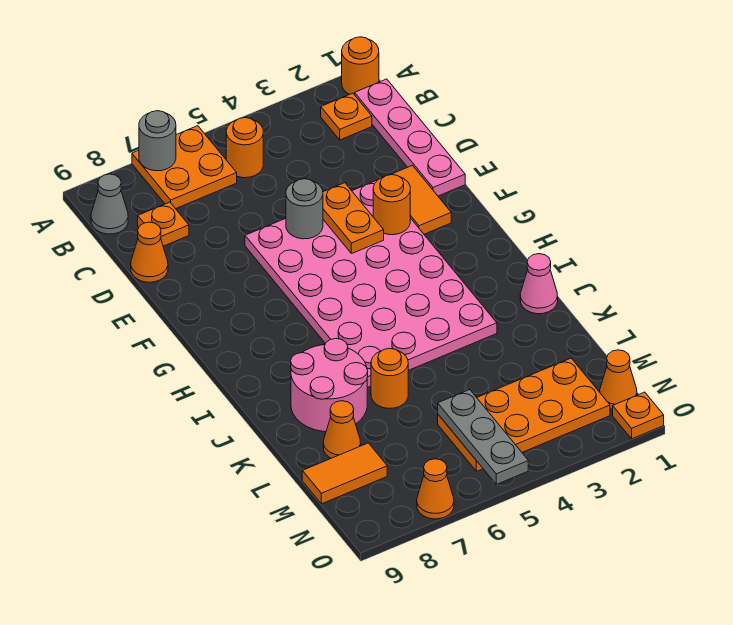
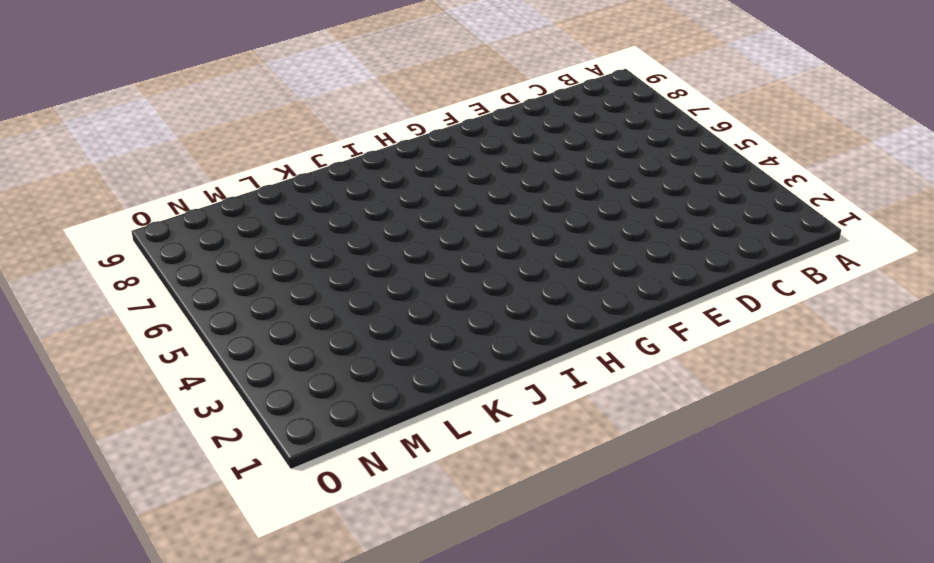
none -> orange round brick A1 level 1
none -> orange plate A6:B7 level 1
none -> pink plate B1:E1 level 1

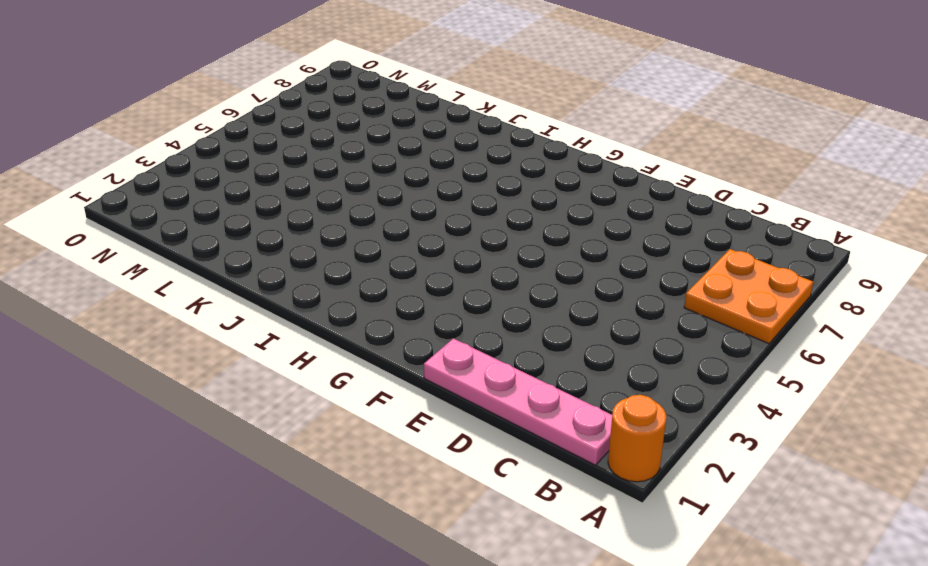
none -> orange plate B2 level 1
none -> orange round brick B5 level 1
none -> grey cone B9 level 1

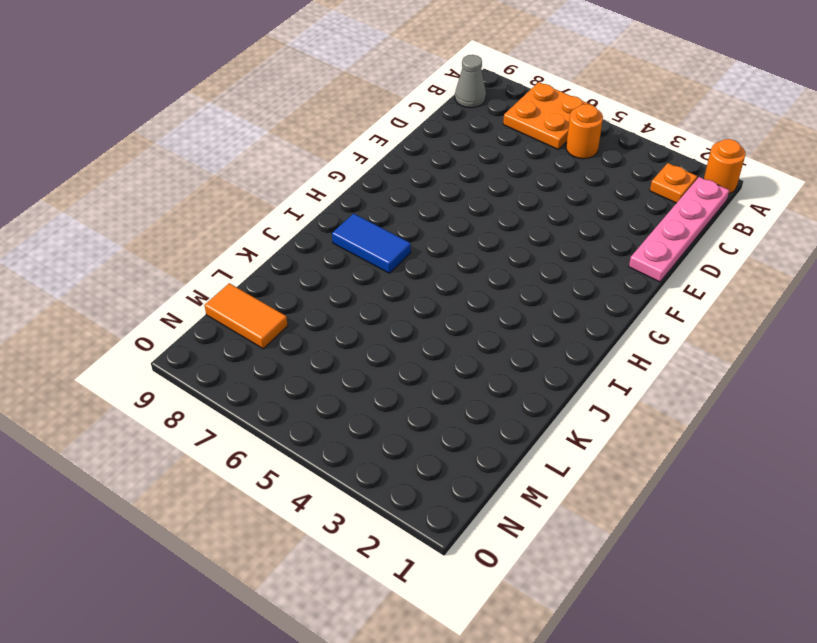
blue tile I7:I8 level 1 -> none
none -> orange plate C8 level 1
none -> orange cone D9 level 1
none -> orange tile E2:F2 level 1

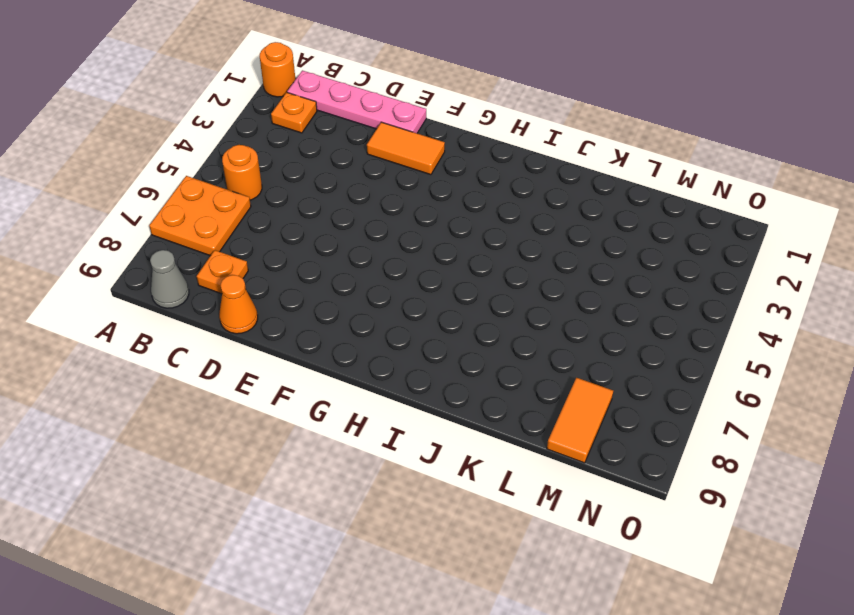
none -> pink plate E3:J6 level 1
none -> pink cone J1 level 1
none -> pink round brick J7:K8 level 1

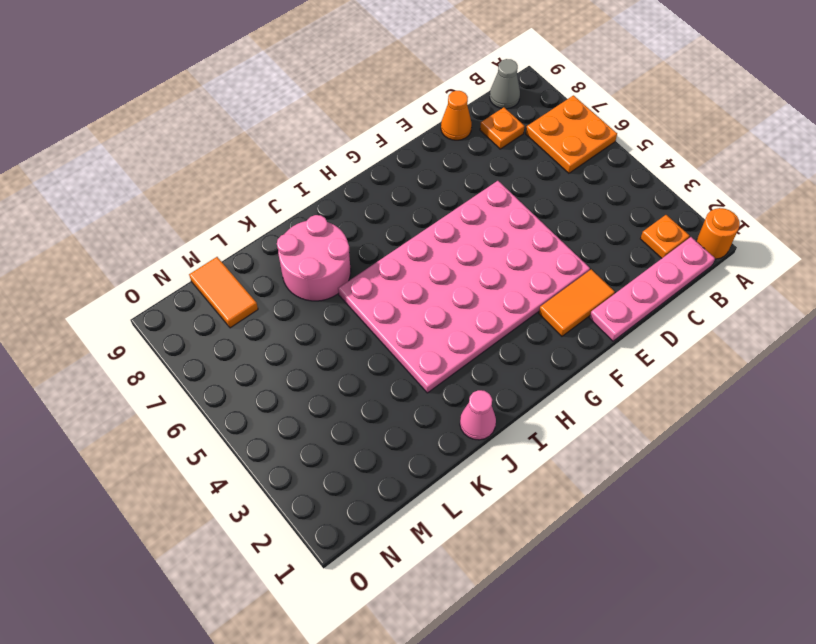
none -> orange round brick B5 level 1
none -> orange round brick K6 level 1
none -> orange cone L8 level 1

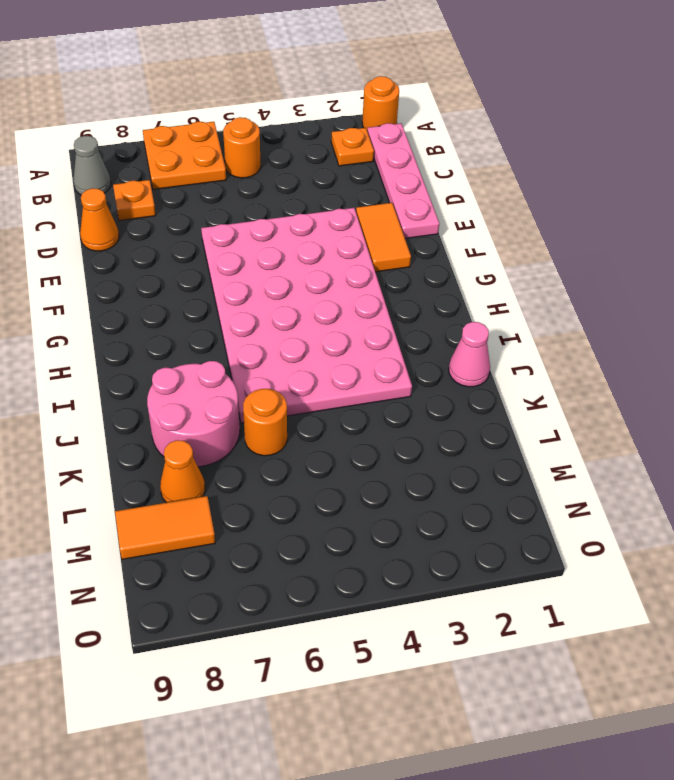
none -> orange plate M2:N5 level 1
none -> orange cone N1 level 1
none -> orange plate O1 level 1

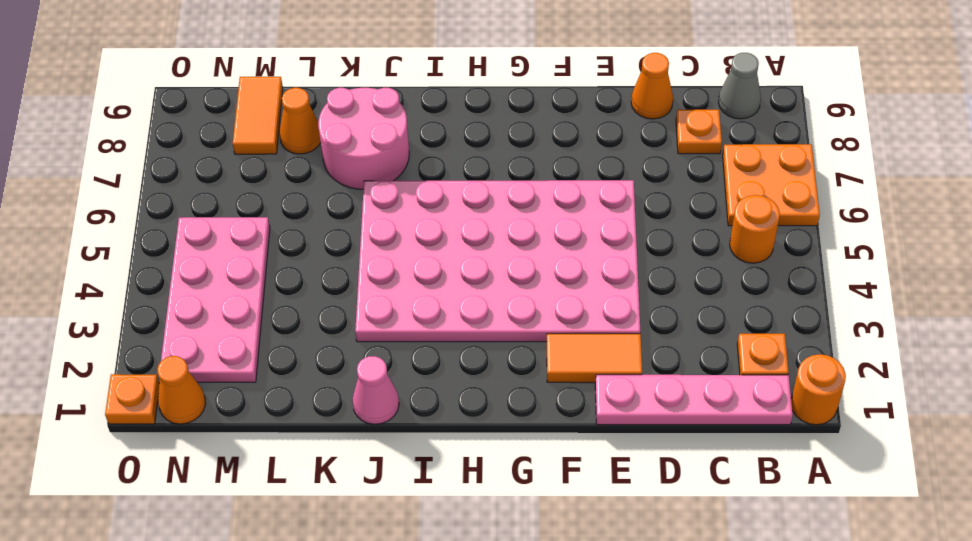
pink plate M2:N5 level 1 -> orange plate M2:N5 level 1
none -> orange round brick K6 level 1
none -> orange cone O7 level 1
none -> grey round brick A7 level 2

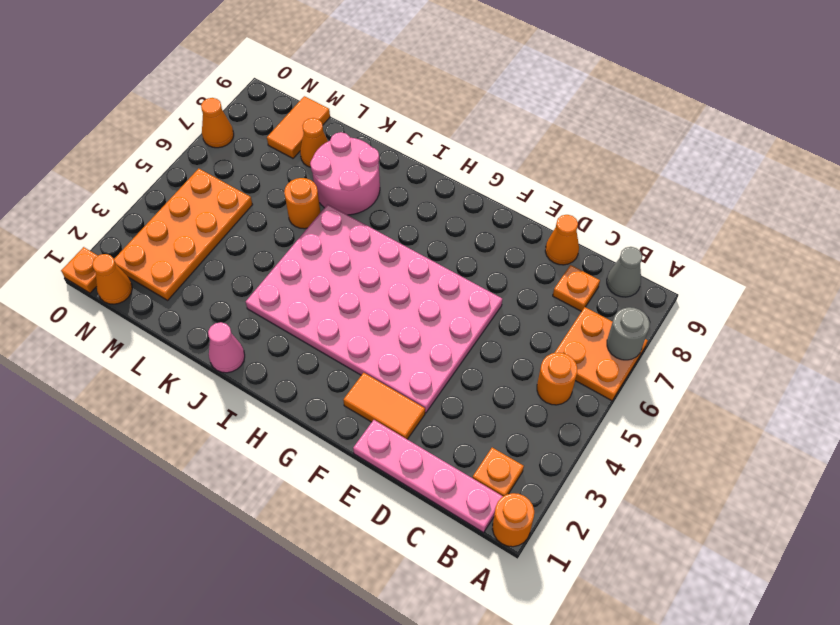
none -> orange plate E4:F4 level 2
none -> grey round brick E5 level 2
none -> orange round brick F3 level 2

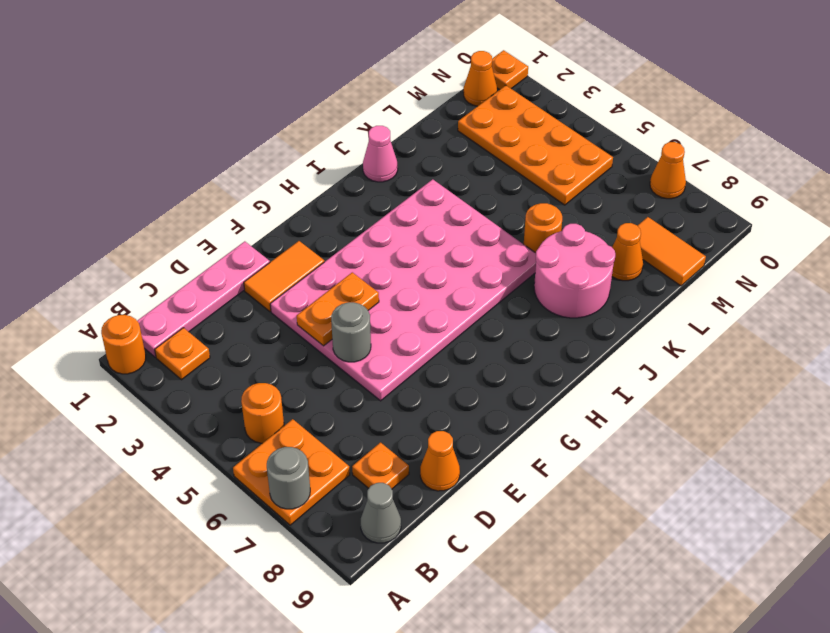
none -> orange round brick F3 level 2
none -> grey plate M5:O5 level 2

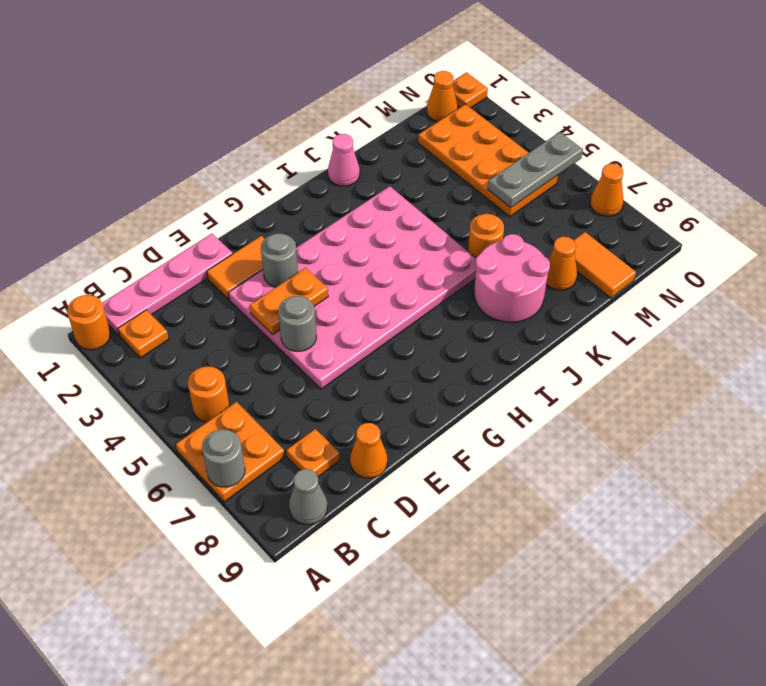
grey round brick F3 level 2 -> orange round brick F3 level 2

